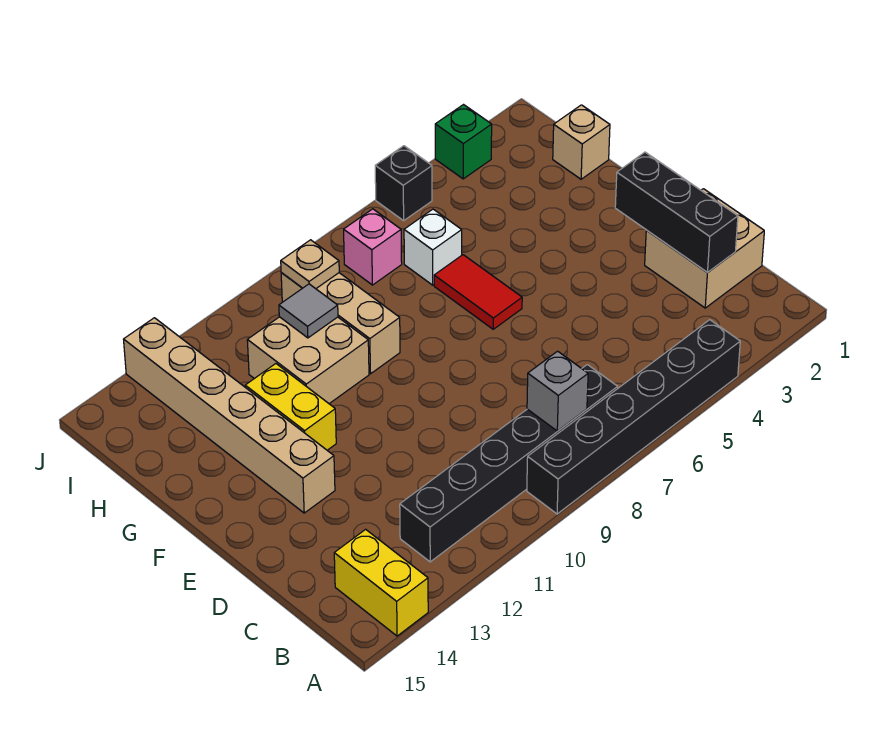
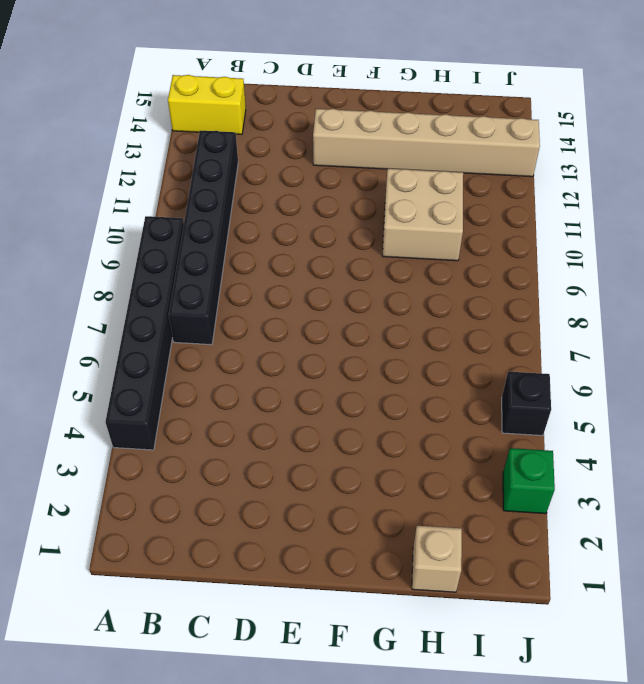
none -> tan brick C1:D2 level 1
none -> red tile F6:G6 level 1
none -> yellow brick F12:G12 level 1

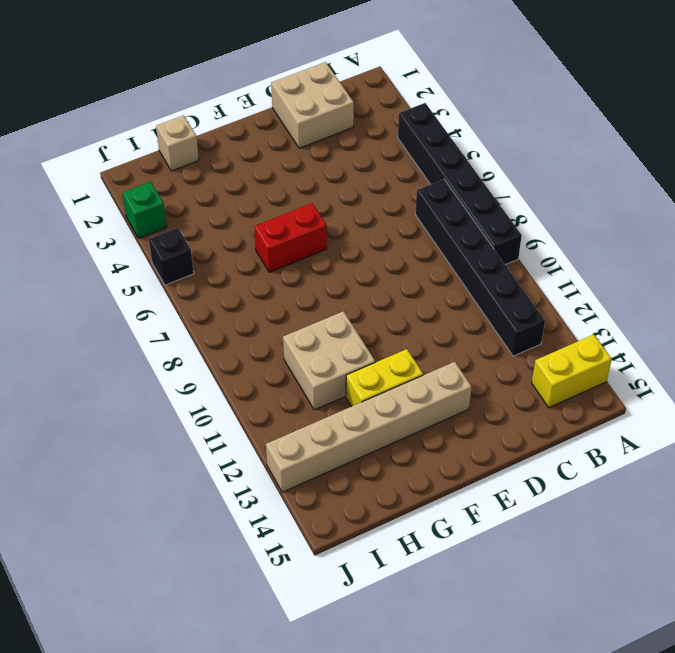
red brick F6:G6 level 1 -> red tile F6:G6 level 1
none -> tan brick G9:I9 level 1
none -> white brick H6 level 1
none -> pink brick I7 level 1

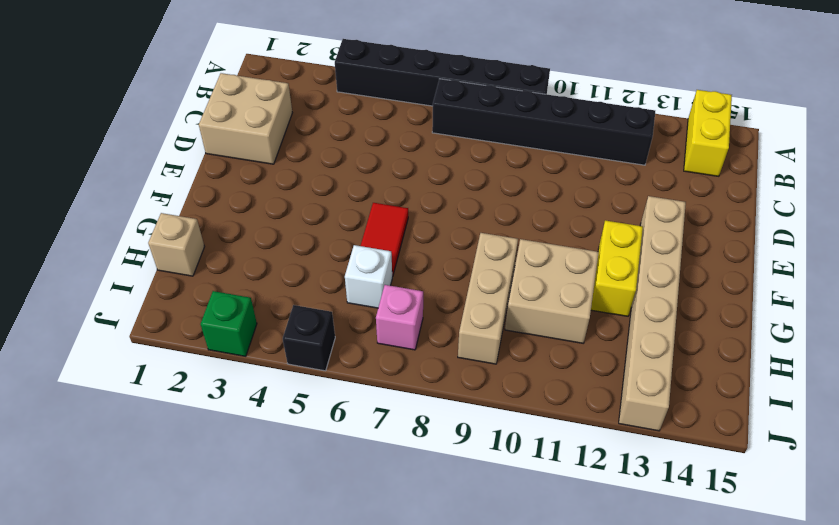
none -> grey brick B8 level 2
none -> black brick C2:E2 level 2
none -> grey tile H10 level 2

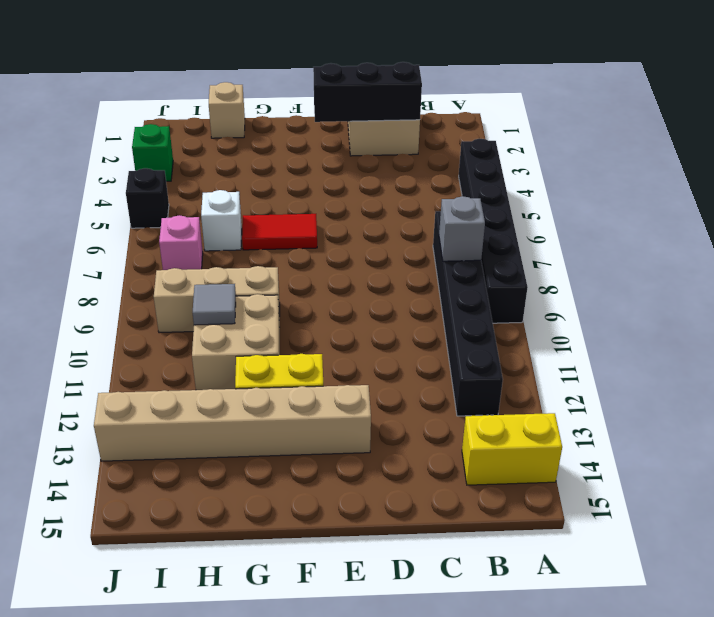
none -> tan plate I9 level 2

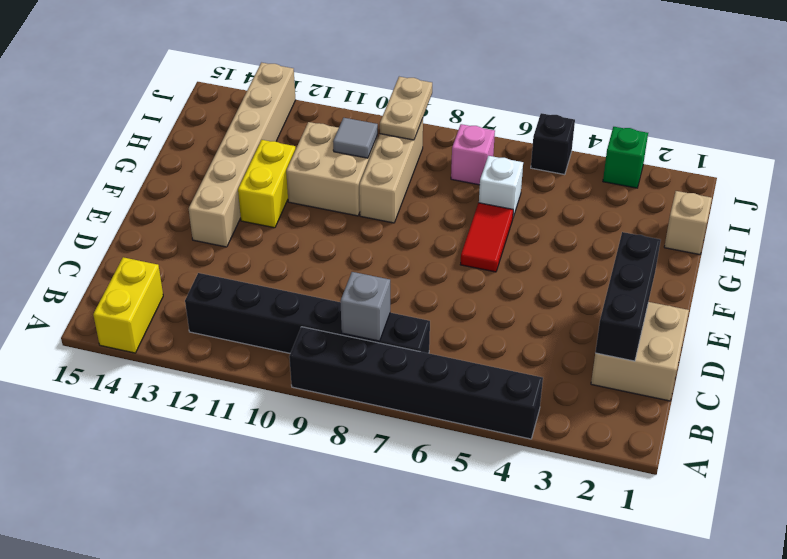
tan plate I9:J9 level 2 -> tan plate I9 level 2

